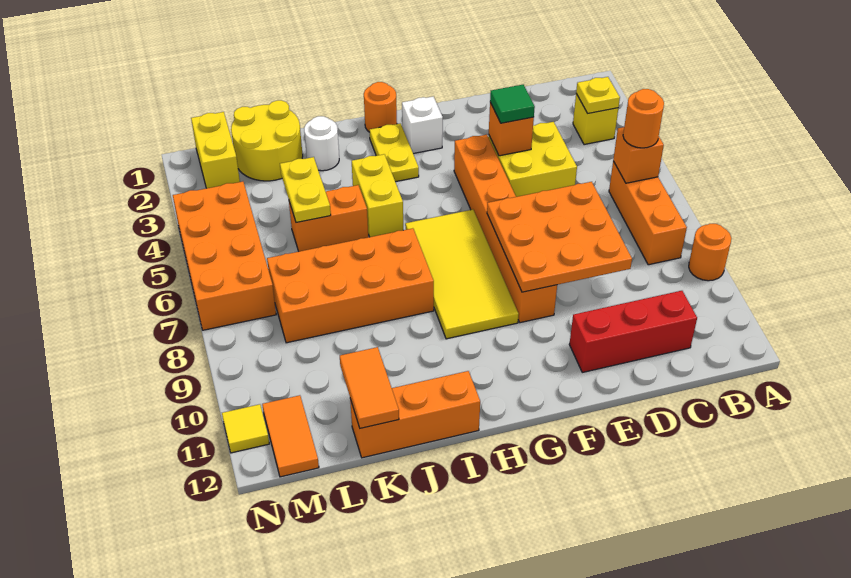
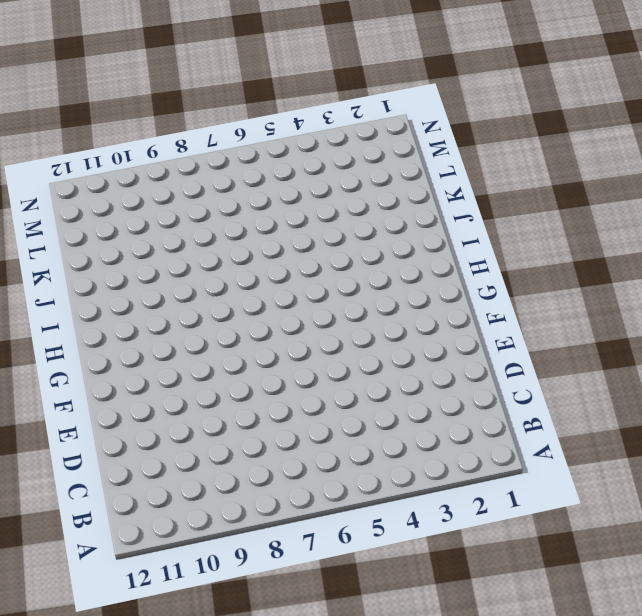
none -> orange round brick A9 level 1
none -> yellow brick B3 level 1
none -> orange brick B6:B8 level 1

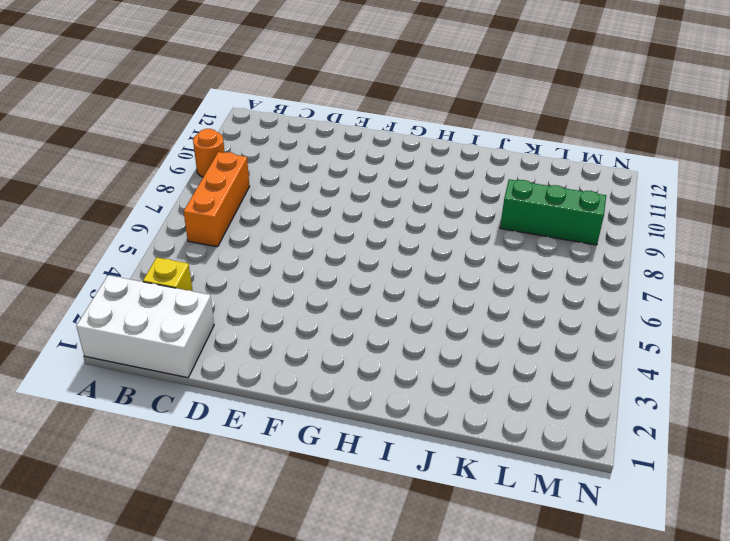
white brick A1:C2 level 1 -> none
green brick K9:M9 level 1 -> none
none -> red brick C11:E11 level 1
none -> yellow brick D4:E5 level 1
none -> orange brick F4:F9 level 1

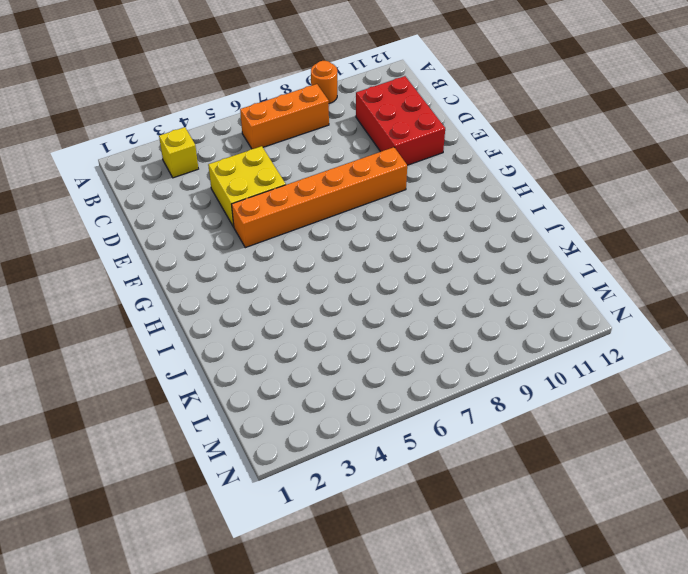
red brick C10:E11 level 1 -> red brick C11:E11 level 1
none -> white brick G2 level 1
none -> yellow tile G6:H9 level 1
none -> orange round brick H1 level 1

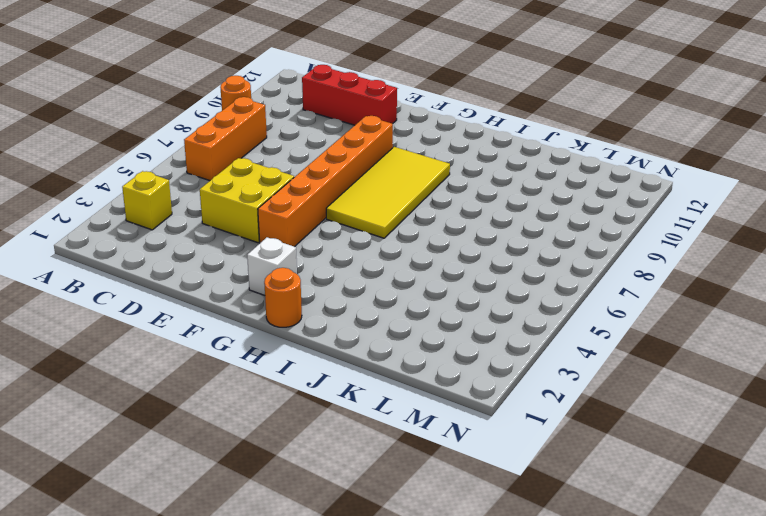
none -> yellow plate H2:H3 level 1
none -> yellow brick I4:I5 level 1
none -> orange brick I7:L8 level 1

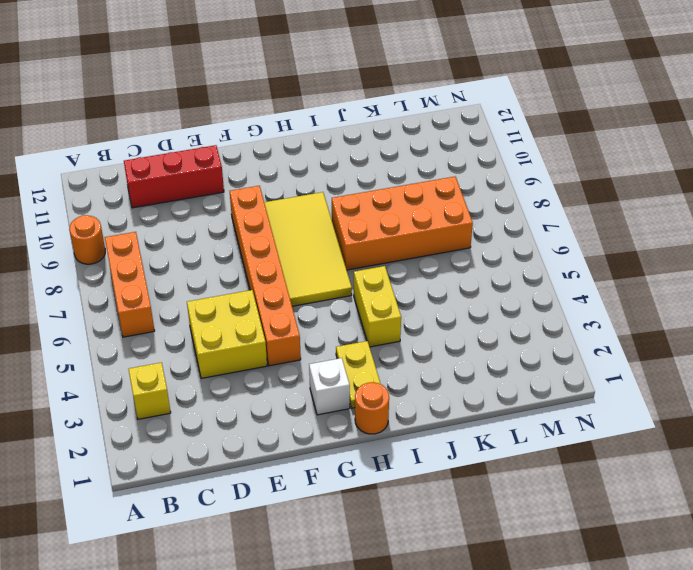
none -> orange brick I12:K12 level 1
none -> white round brick J2 level 1
none -> orange brick J5:K5 level 1

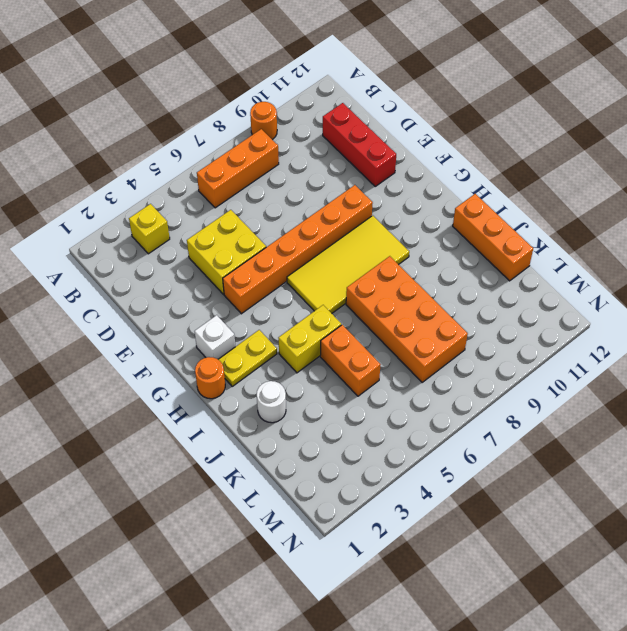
none -> yellow round brick K1:L2 level 1
none -> yellow brick M1:M2 level 1
none -> orange brick M4:N7 level 1

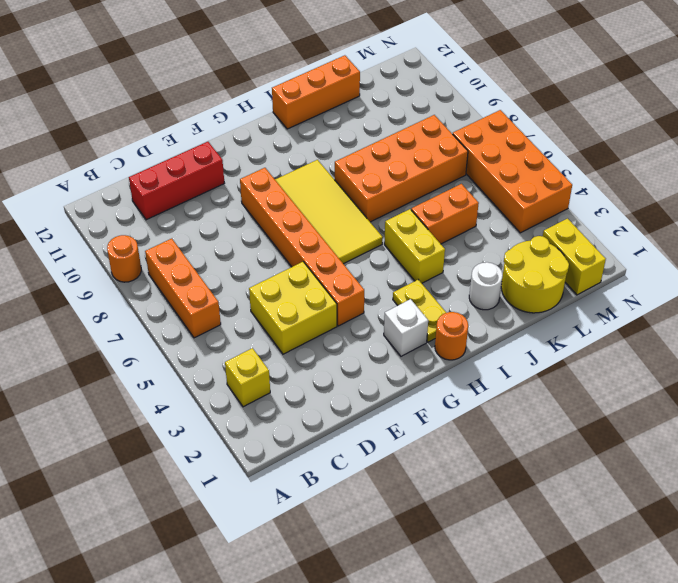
none -> orange tile M11:M12 level 1
none -> yellow tile N11 level 1
none -> yellow plate B3 level 2

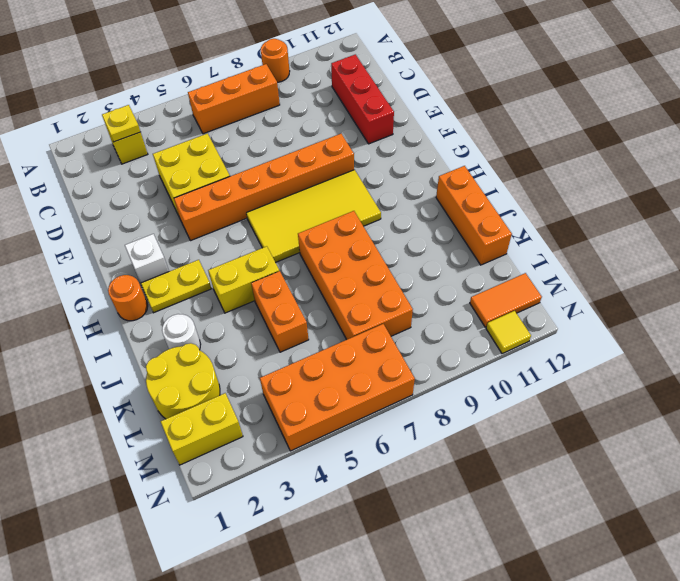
none -> orange brick B6 level 2
none -> orange plate D7:F9 level 2
none -> orange brick E4 level 2

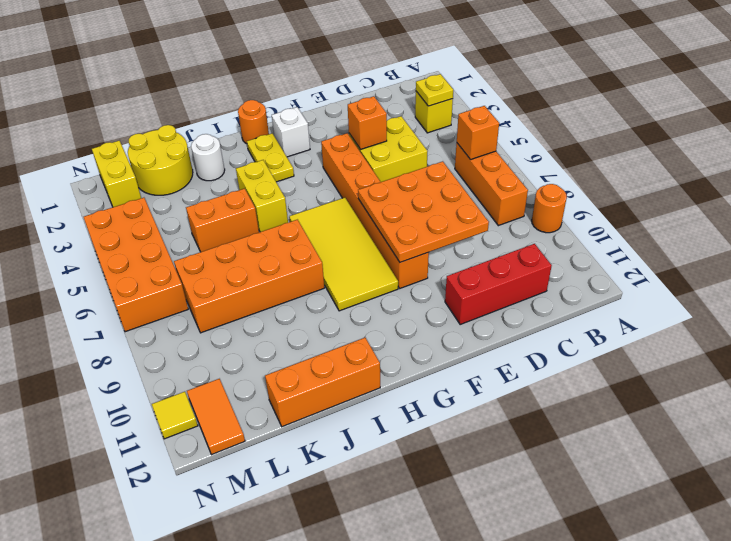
none -> yellow plate K4:K5 level 2
none -> orange tile K11:K12 level 2
none -> orange round brick B6 level 3

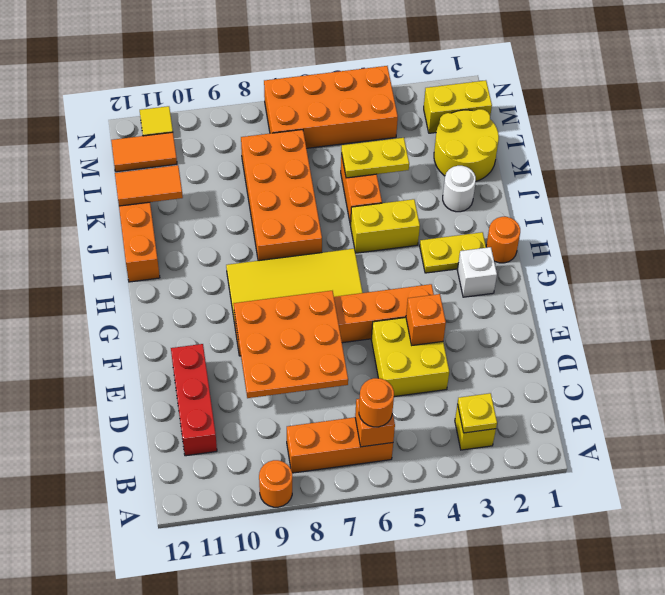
none -> green tile E4 level 3

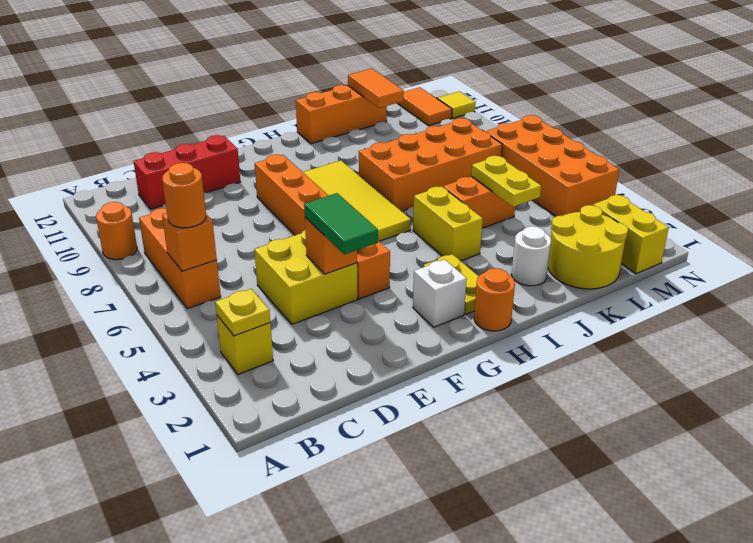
green tile E3:E4 level 3 -> green tile E4 level 3
none -> orange plate D7:F9 level 2

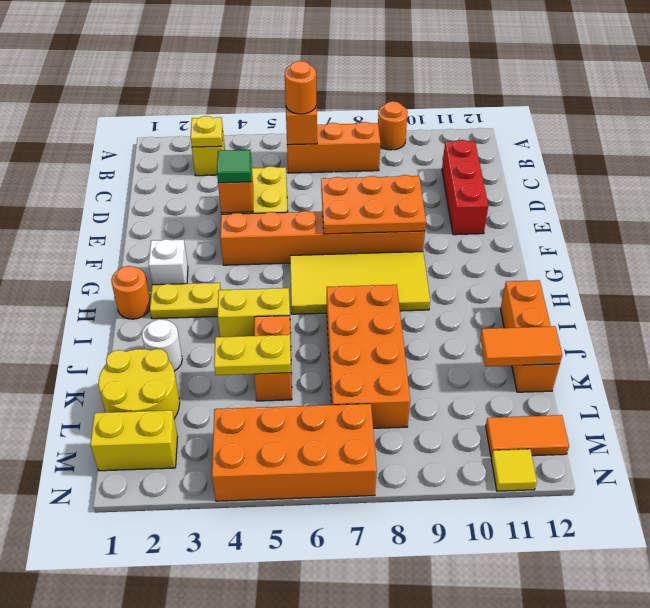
orange plate E7:F9 level 2 -> orange plate D7:F9 level 2

